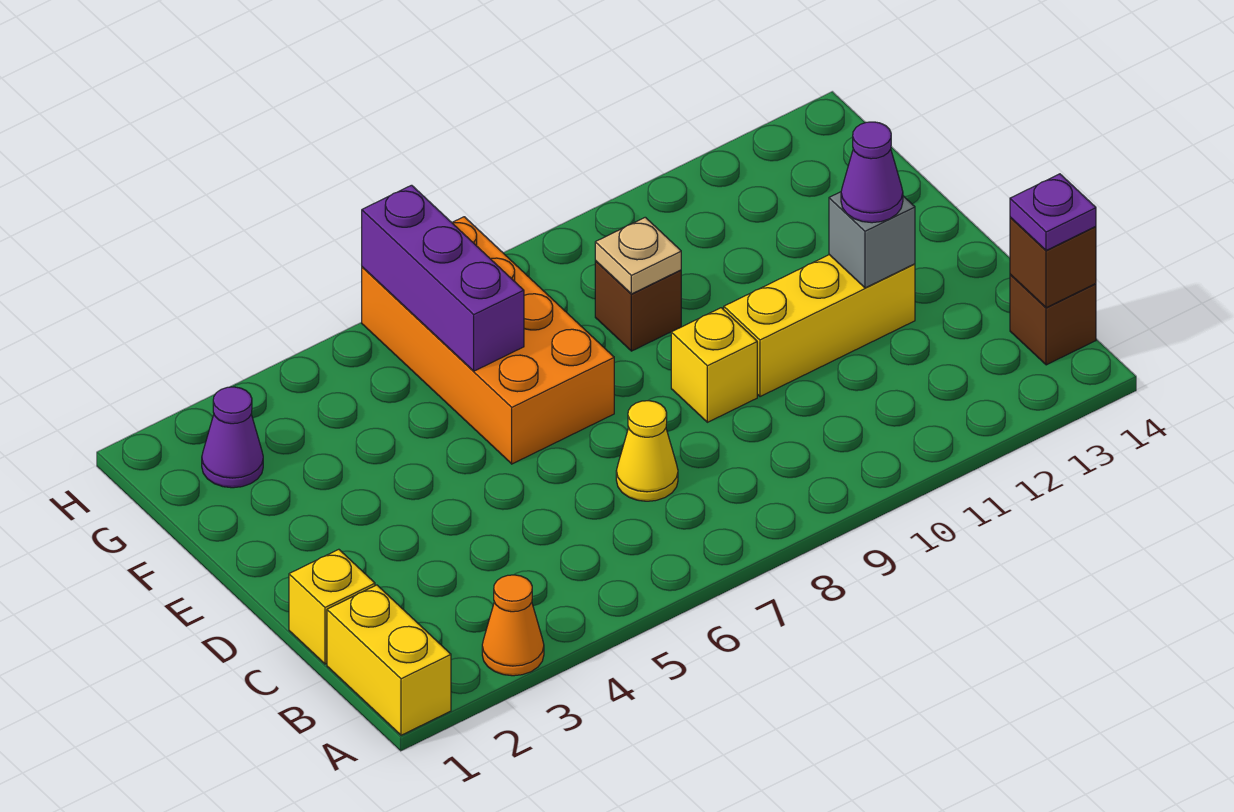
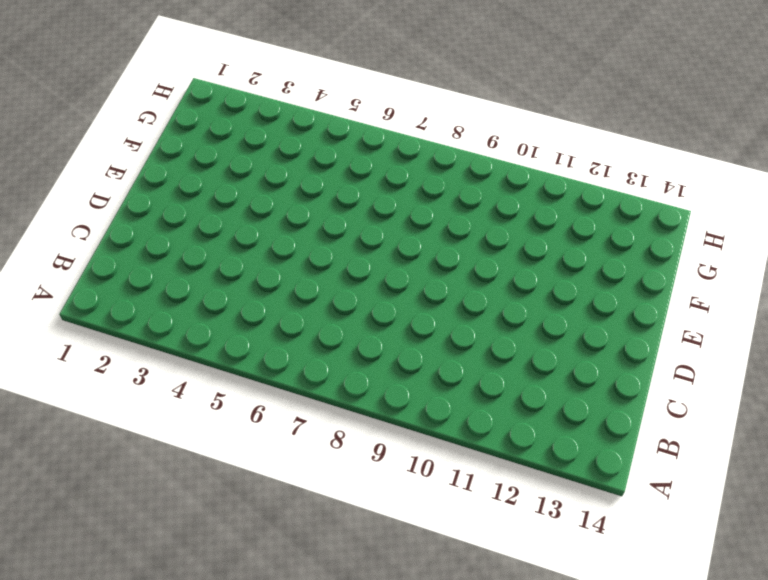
none -> yellow brick A1:B1 level 1
none -> orange cone A3 level 1
none -> brown brick B14 level 1

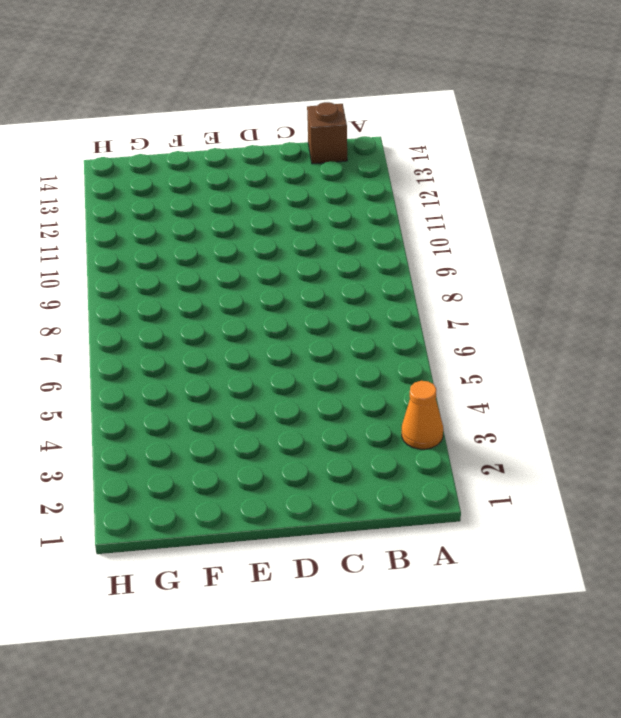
none -> yellow brick A1:B1 level 1
none -> yellow brick C1 level 1
none -> yellow cone C7 level 1

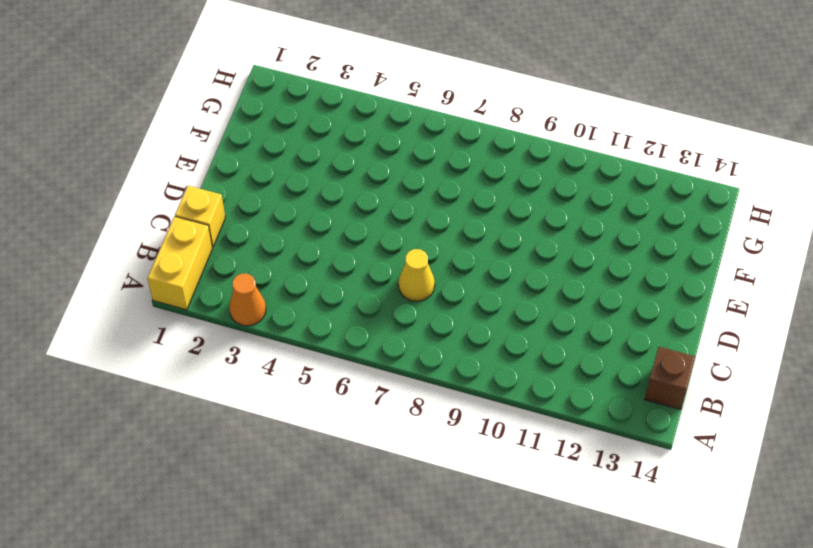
none -> yellow brick D9 level 1
none -> yellow brick D10:D12 level 1
none -> orange brick E6:H7 level 1

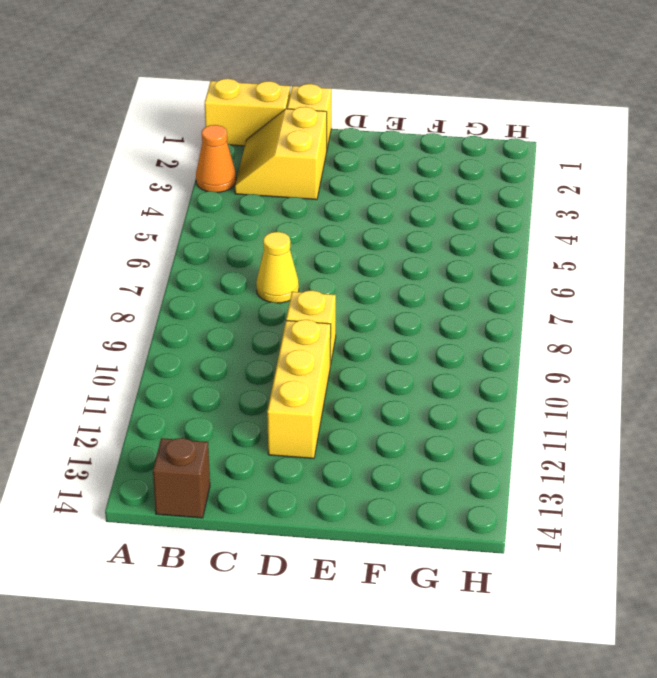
yellow slope B2:C3 level 1 top C -> none
none -> orange brick E6:H7 level 1
none -> brown brick F9 level 1
none -> purple cone G2 level 1

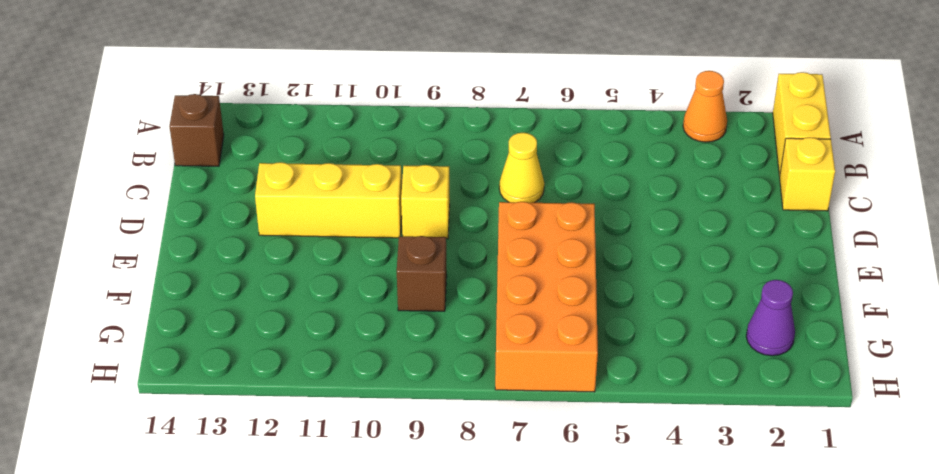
none -> brown brick B14 level 2
none -> grey brick D12 level 2
none -> purple brick F6:H6 level 2

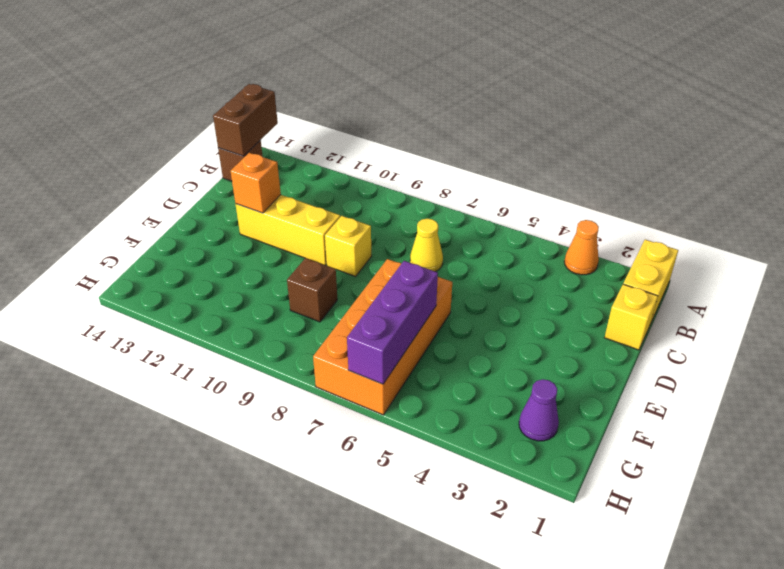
brown brick A14:B14 level 2 -> brown brick B14 level 2
orange brick D12 level 2 -> grey brick D12 level 2
none -> tan plate F9 level 2
none -> purple plate B14 level 3
none -> purple cone D12 level 3

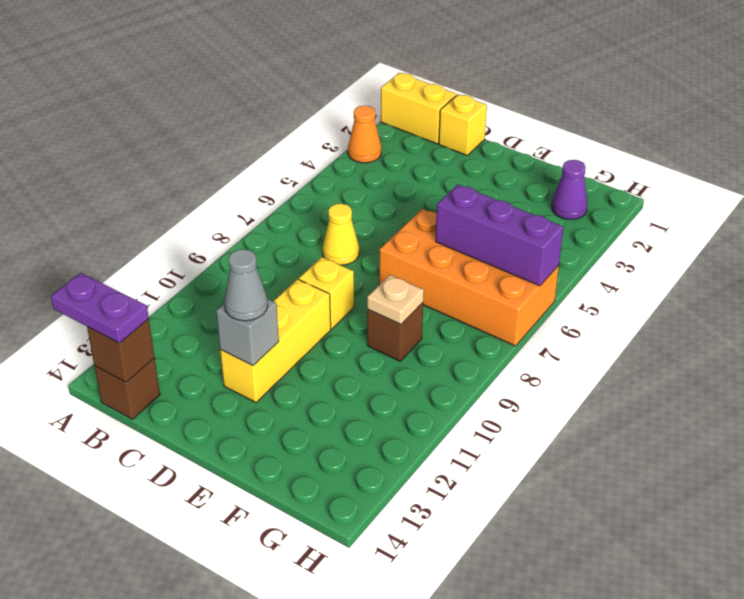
purple plate A14:B14 level 3 -> purple plate B14 level 3
grey cone D12 level 3 -> purple cone D12 level 3

